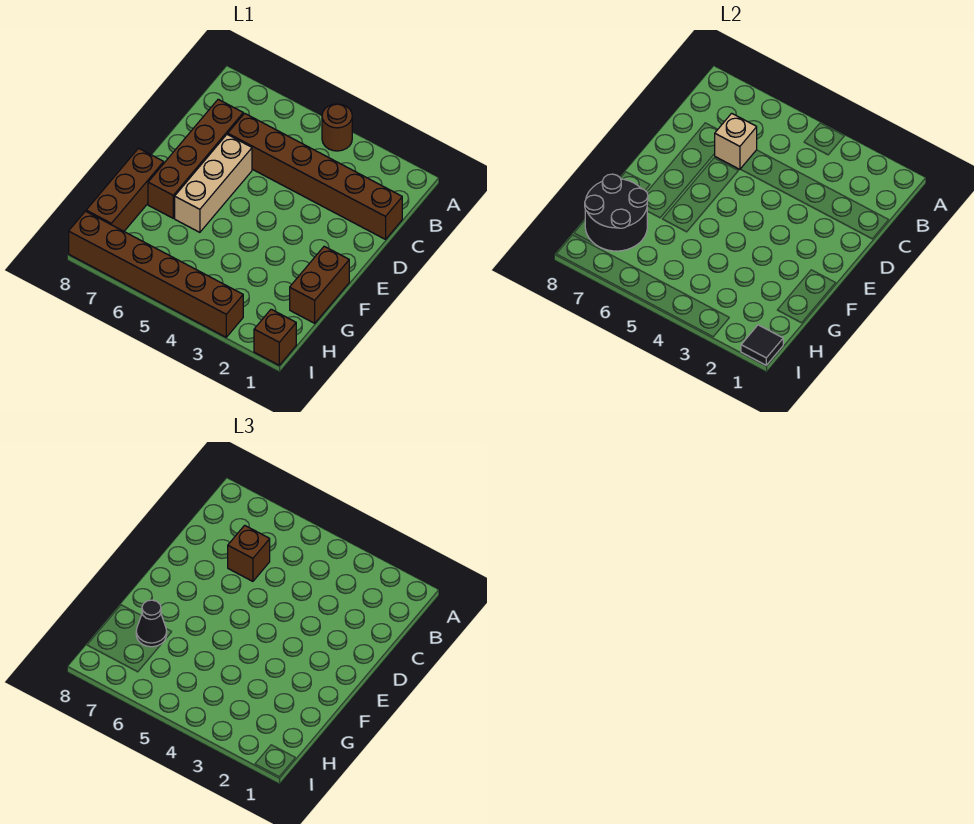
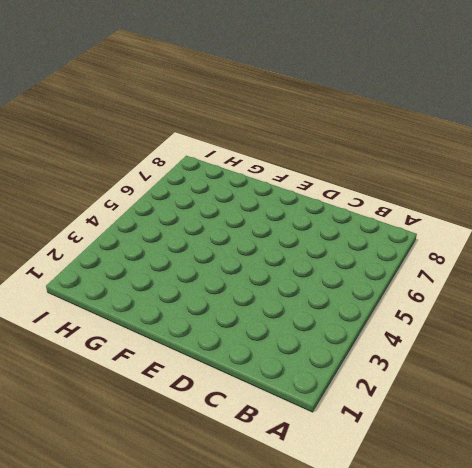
none -> brown round brick A4 level 1
none -> brown brick C1:C6 level 1
none -> brown brick C7:F7 level 1

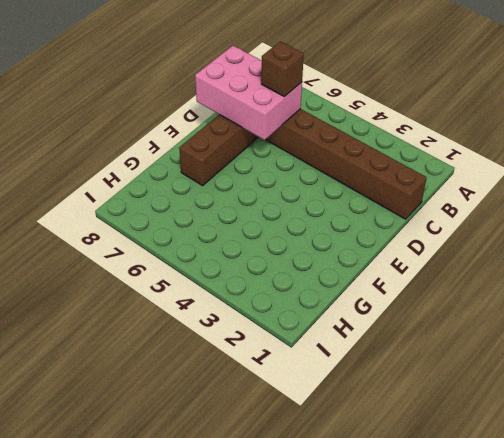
pink brick C6:D8 level 2 -> tan brick C6 level 2
none -> brown round brick A4 level 1
none -> tan brick D6:F6 level 1
none -> brown brick F1:G1 level 1

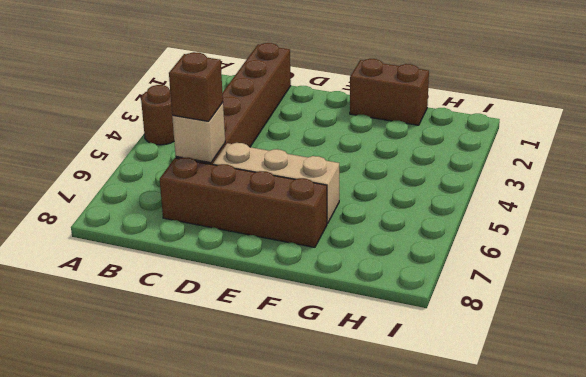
none -> brown brick F8:H8 level 1
none -> brown brick I1 level 1
none -> brown brick I3:I8 level 1

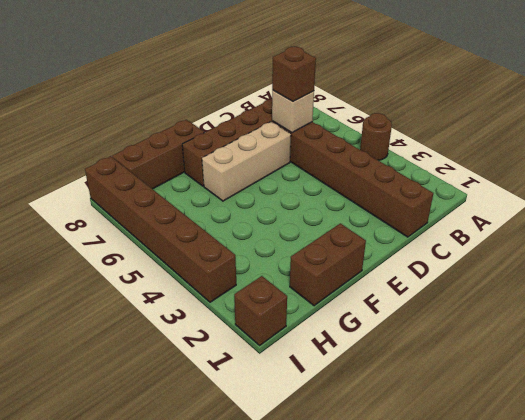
none -> black round brick G7:H8 level 2
none -> black tile I1 level 2
none -> black cone G7 level 3

